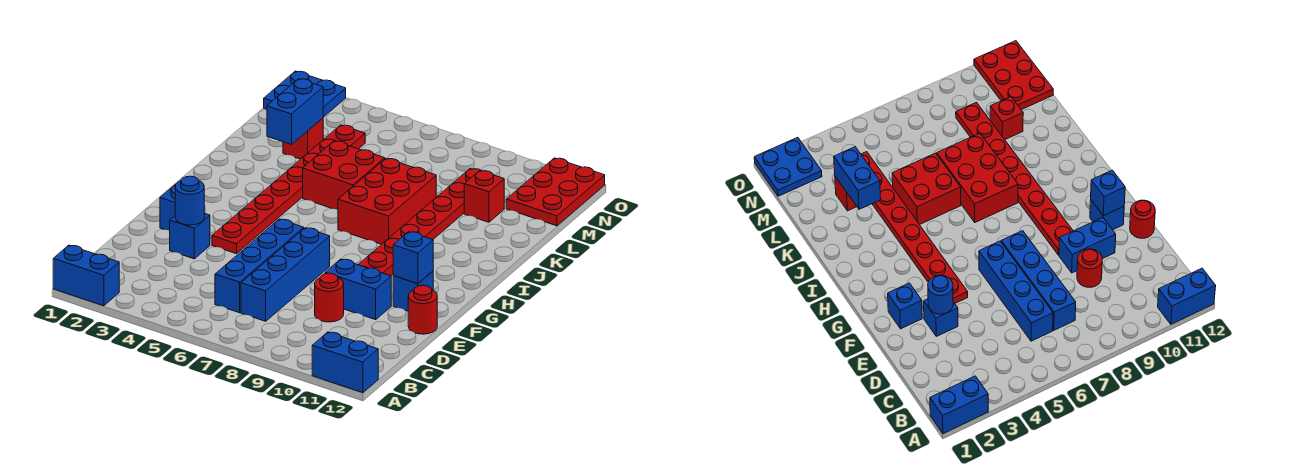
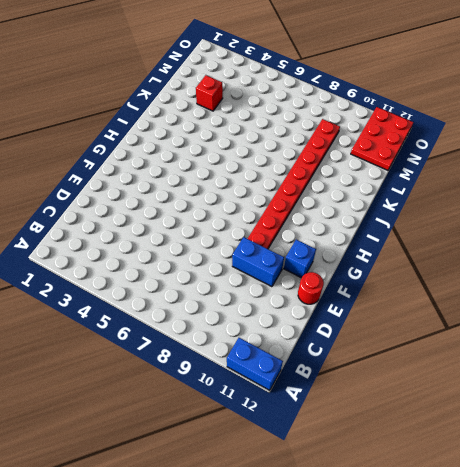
none -> blue brick A1:A2 level 1
none -> blue brick C6:F6 level 1
none -> blue brick C7:F7 level 1

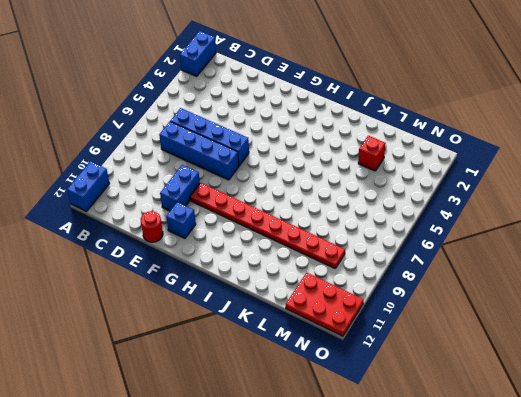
none -> red round brick D9 level 1
none -> blue brick E3 level 1
none -> blue brick F2 level 1

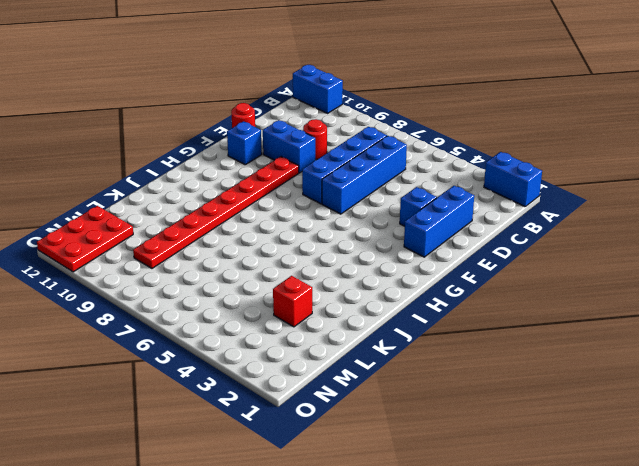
blue brick D2:F2 level 1 -> blue brick F2 level 1
none -> red plate F4:M4 level 1
none -> red brick I7:K8 level 1
none -> red brick J5:K6 level 1

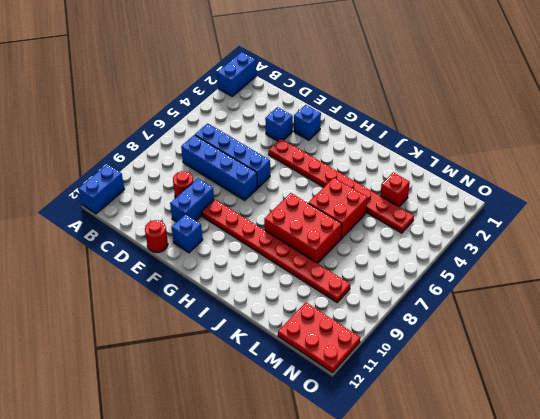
none -> red brick L10 level 1
none -> blue plate N1:O2 level 1
none -> blue round brick E3 level 2

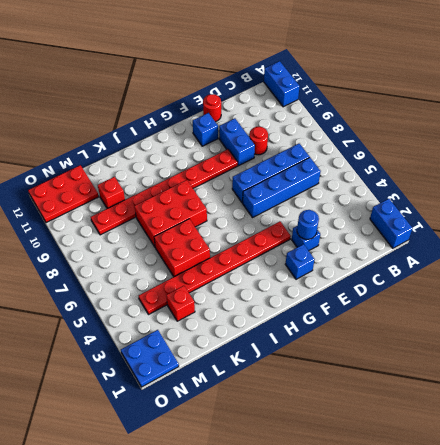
none -> blue brick F11 level 2
none -> blue brick K3:L3 level 2

